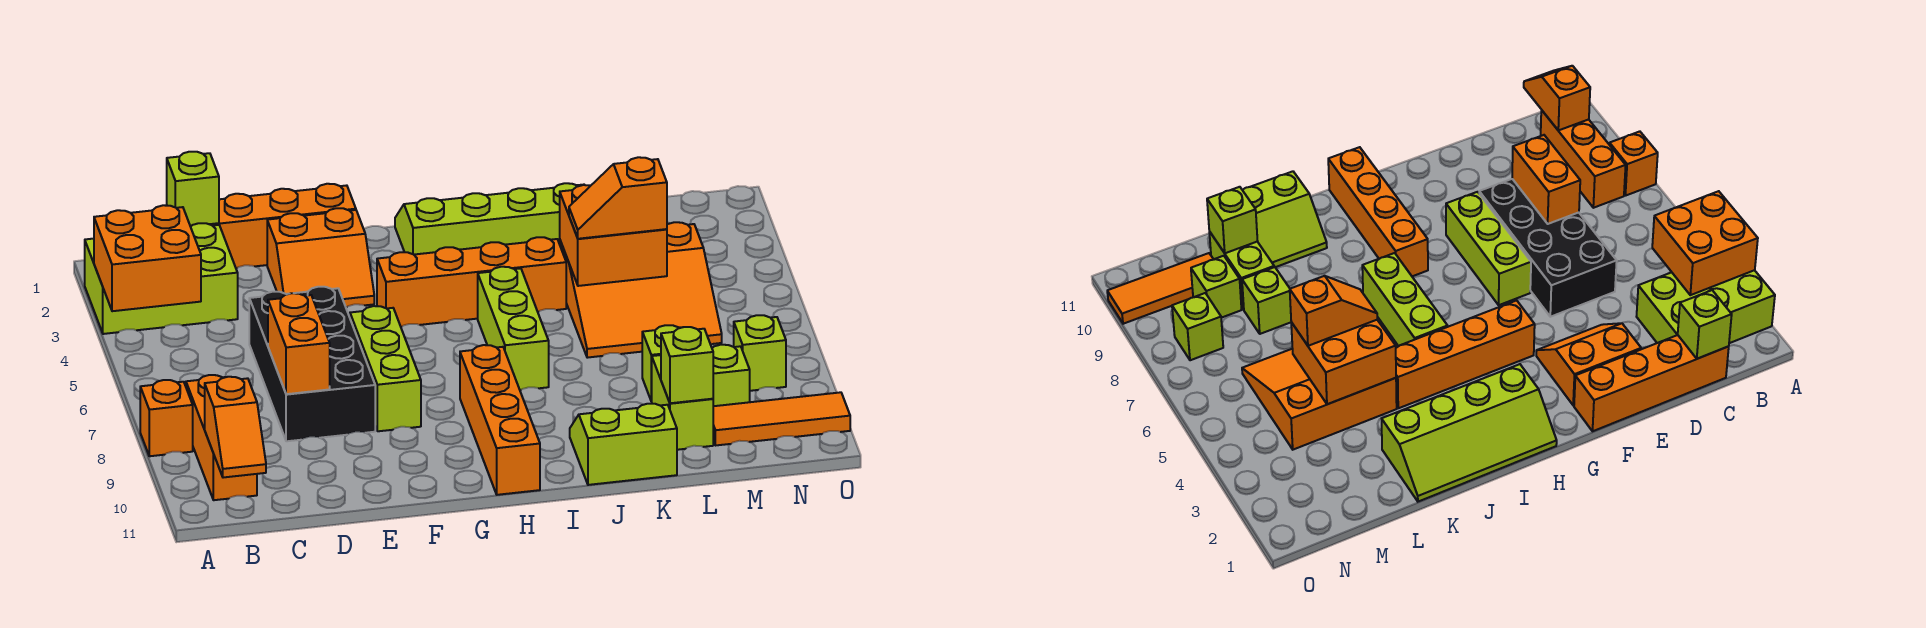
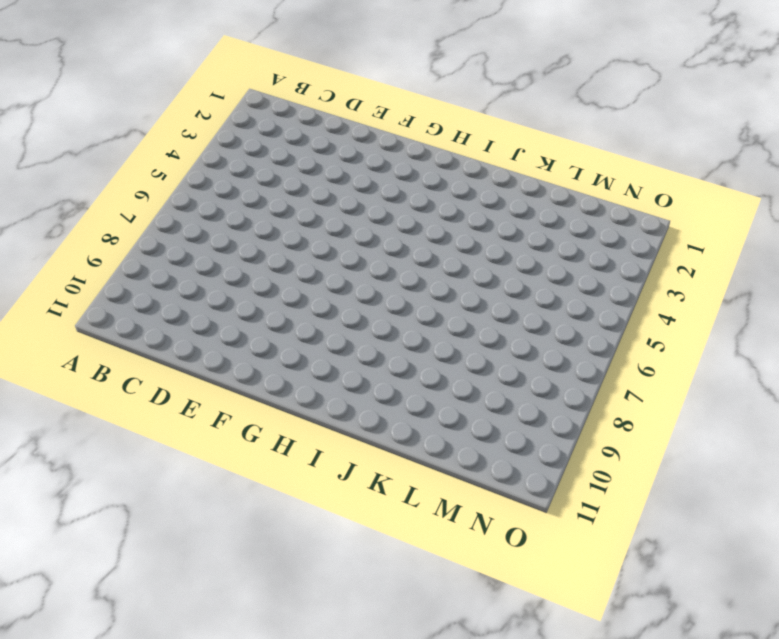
none -> lime brick A2:C3 level 1
none -> orange brick A8 level 1
none -> orange brick B8:B10 level 1

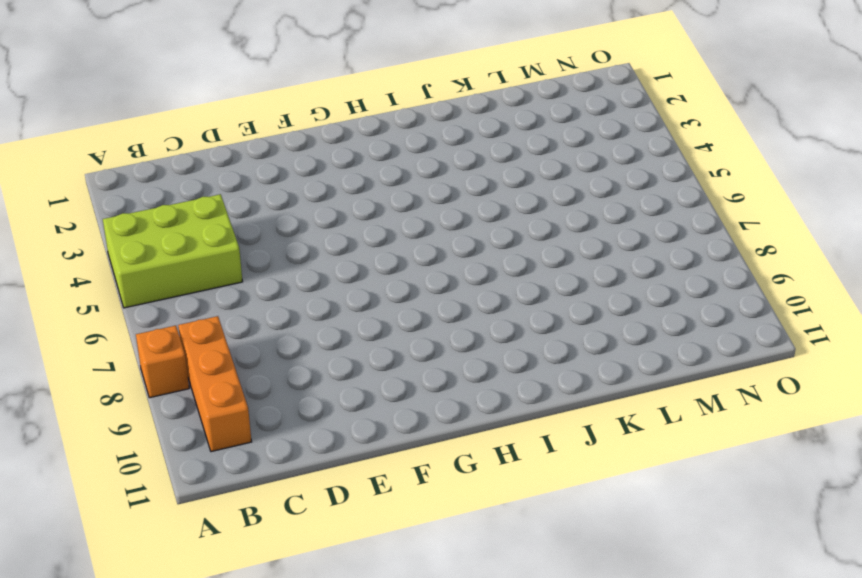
lime brick A4:C5 level 1 -> lime brick A2:C3 level 1
none -> orange brick C1:F1 level 1
none -> black brick D5:E8 level 1
none -> orange slope E2:F3 level 1 top 2

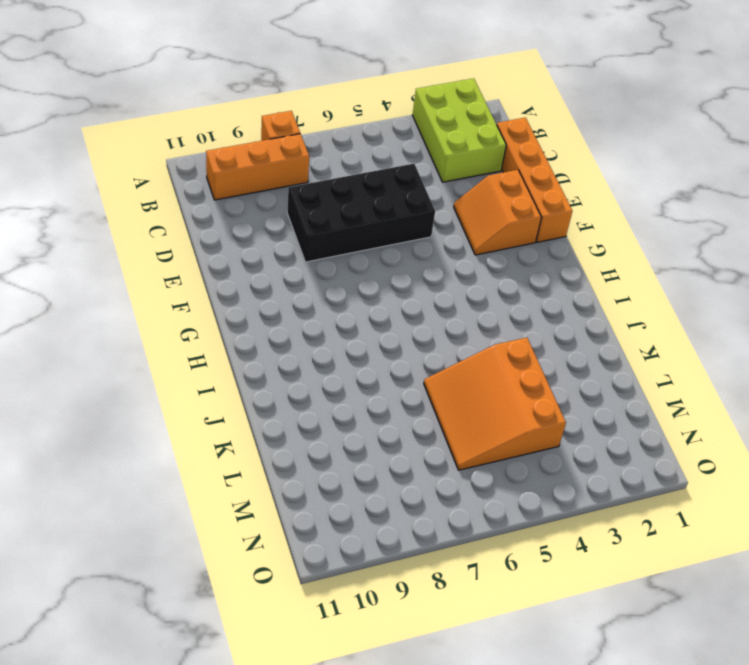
none -> lime brick F6:F8 level 1
none -> orange brick G4:J4 level 1
none -> lime slope H1:K2 level 1 top 2

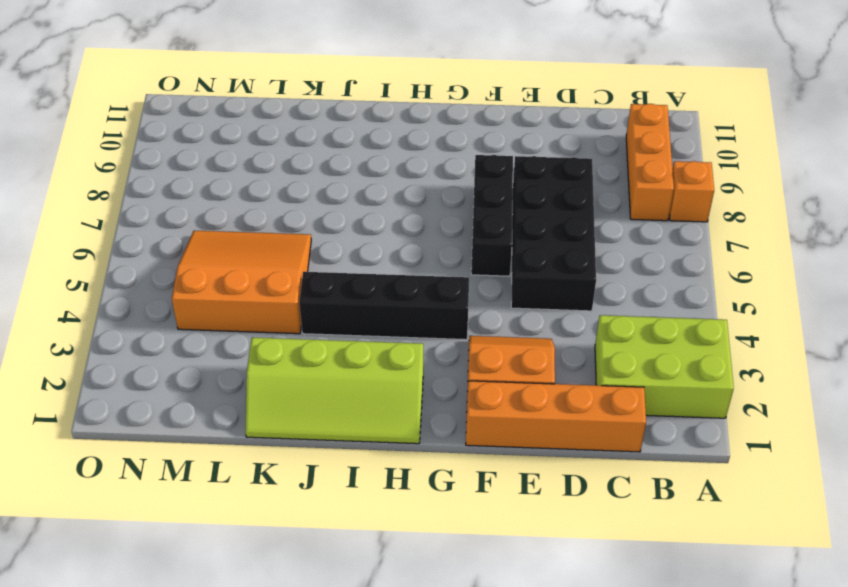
black brick F6:F8 level 1 -> lime brick F6:F8 level 1
black brick G4:J4 level 1 -> orange brick G4:J4 level 1
none -> orange brick H8:H11 level 1
none -> lime brick I5:I7 level 1
none -> lime slope J10:K11 level 1 top 11

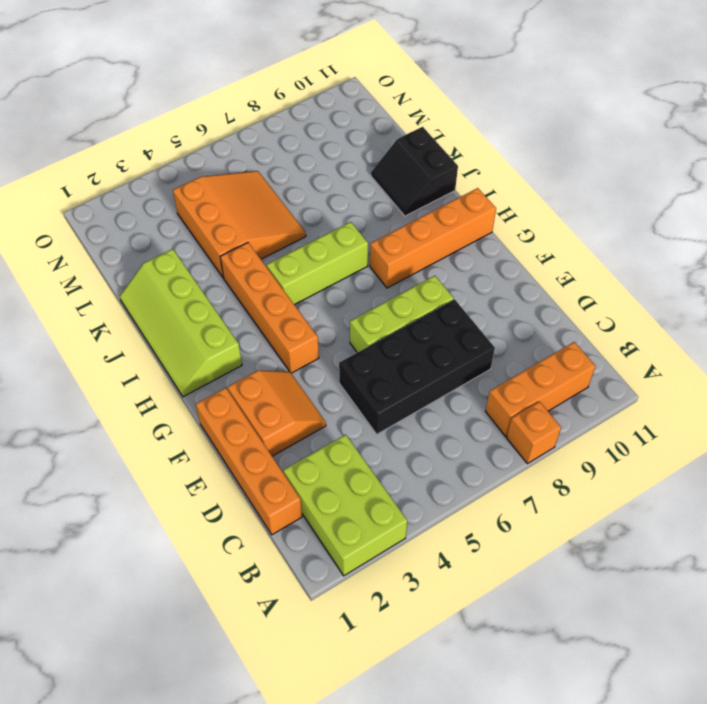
black slope J10:K11 level 1 top 11 -> lime slope J10:K11 level 1 top 11
none -> lime brick L8 level 1
none -> lime brick L9:L10 level 1
none -> lime brick M9 level 1

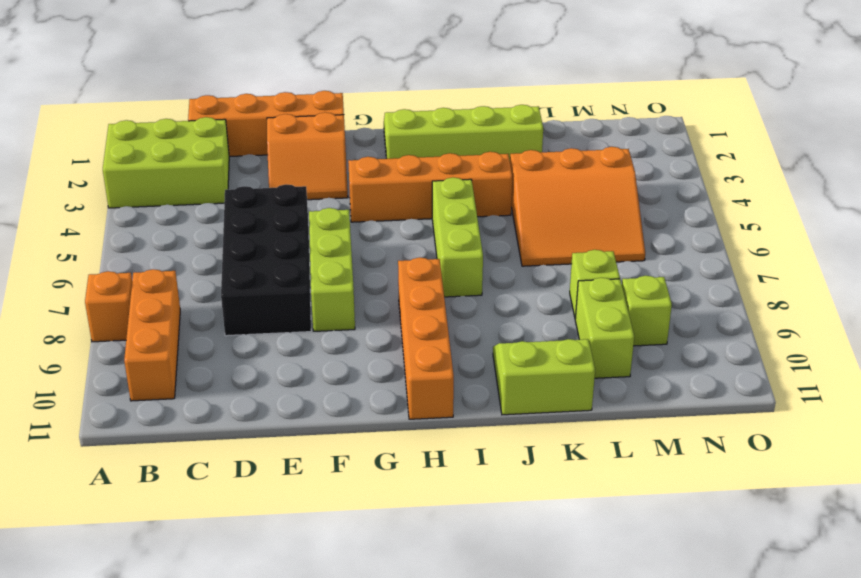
none -> orange tile M10:O10 level 1
none -> lime brick N8 level 1
none -> orange brick A3:B4 level 2

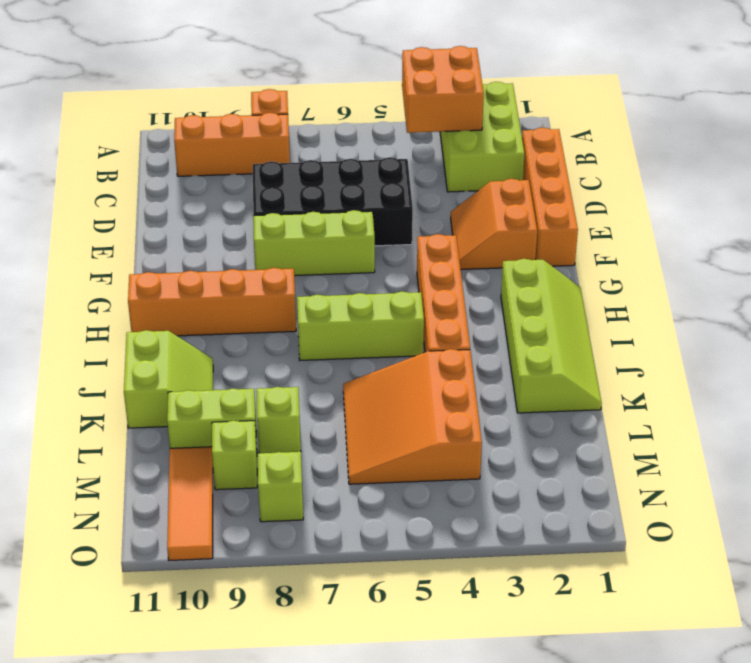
none -> orange slope B10:B11 level 2 top 10
none -> lime brick C1 level 2
none -> orange brick D7:D8 level 2

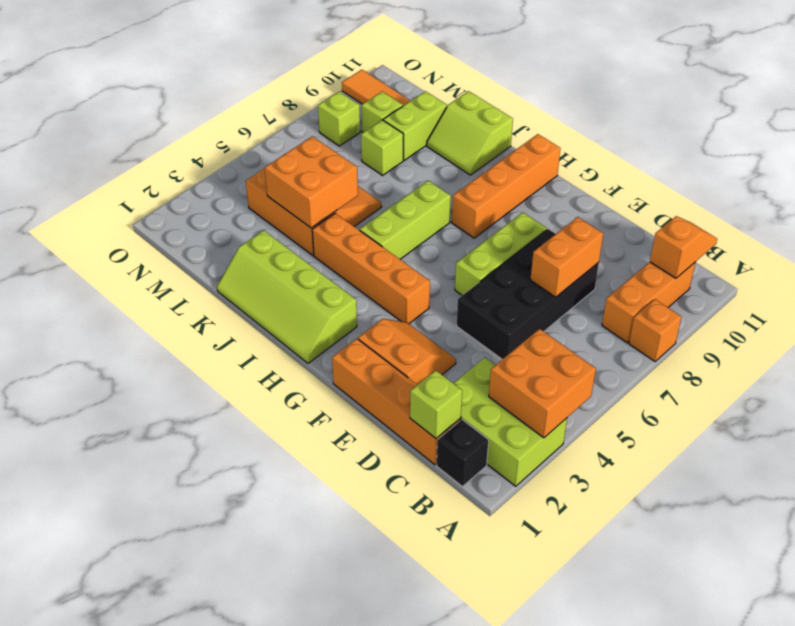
black brick B1 level 1 -> none
none -> lime brick L10 level 2
none -> orange slope K5:L5 level 3 top L

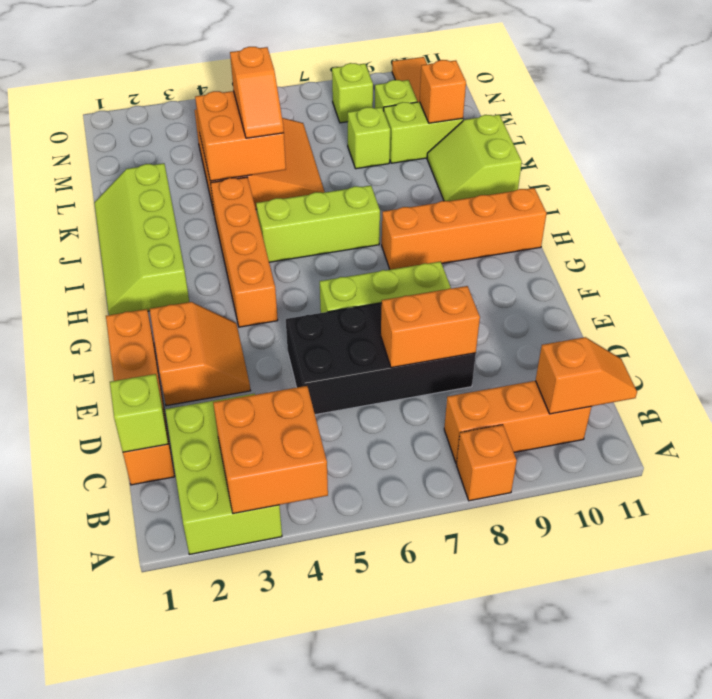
orange brick L10 level 2 -> lime brick L10 level 2

